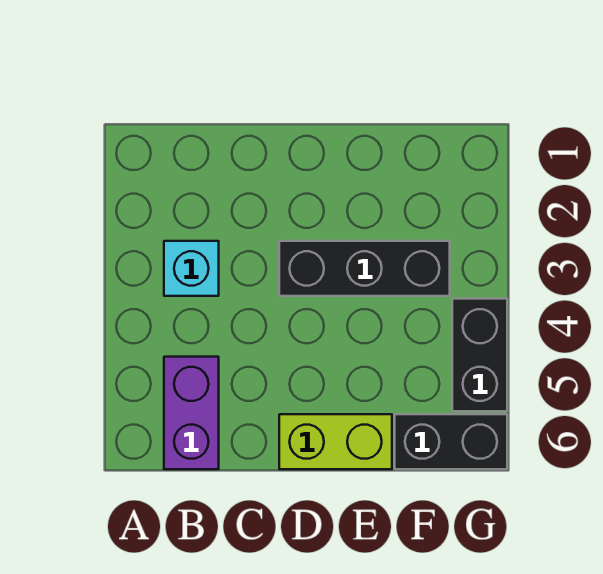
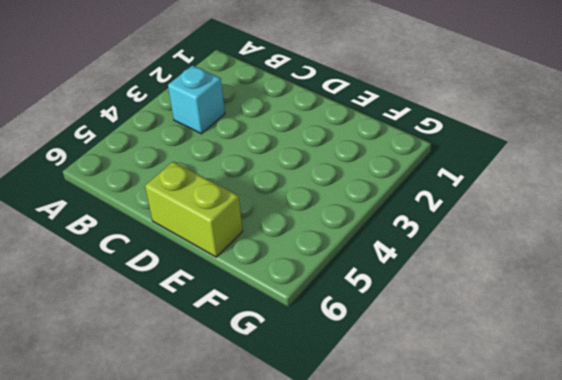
none -> purple brick B5:B6 level 1
none -> black brick D3:F3 level 1

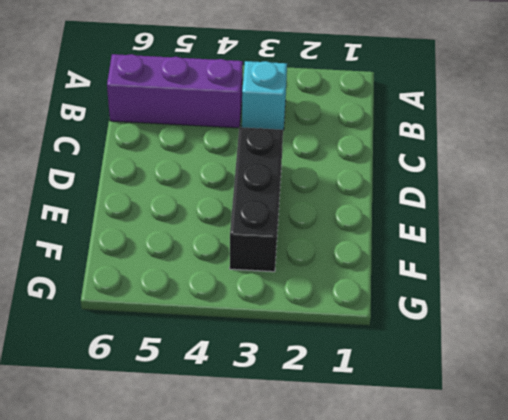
purple brick B4:B6 level 1 -> purple brick B5:B6 level 1
none -> lime brick D6:E6 level 1
none -> black brick F6:G6 level 1

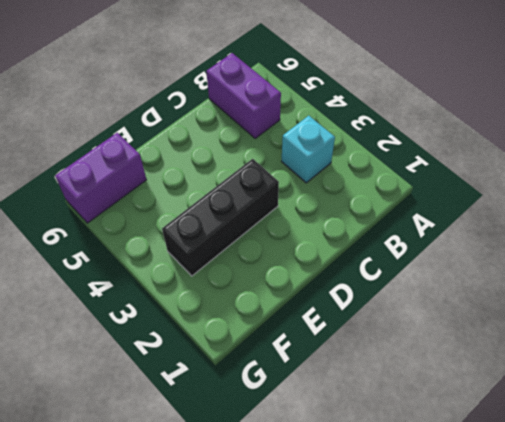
purple brick F6:G6 level 1 -> black brick F6:G6 level 1
none -> lime brick D6:E6 level 1
none -> black brick G4:G5 level 1

